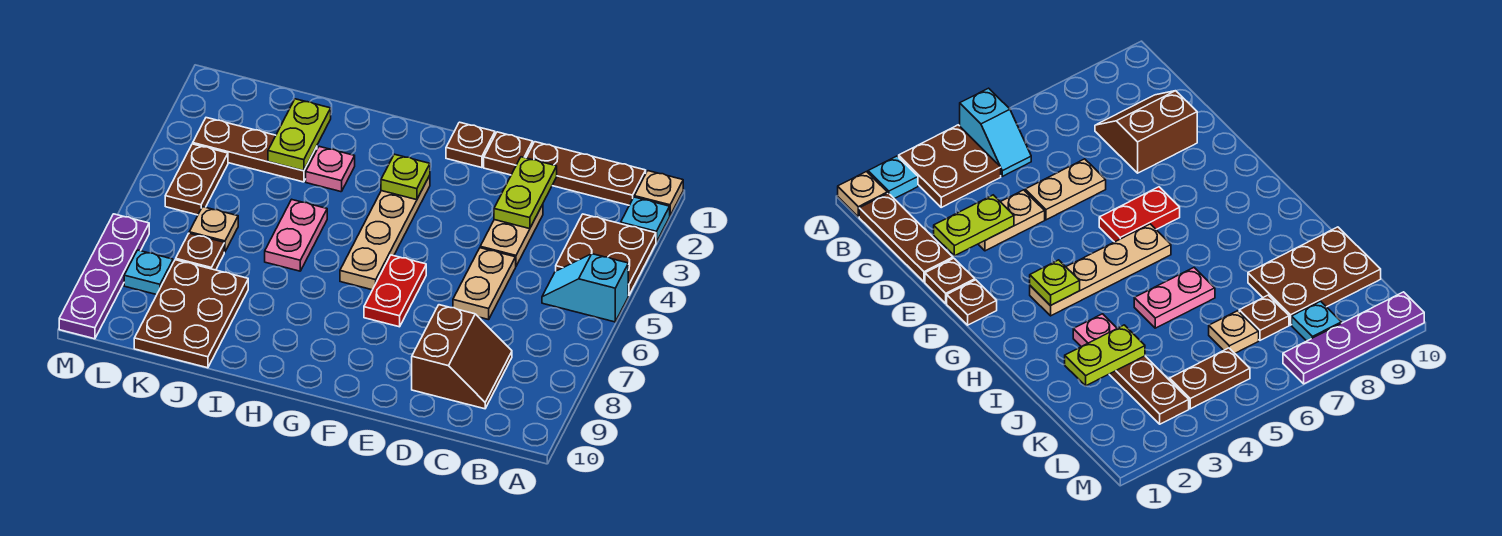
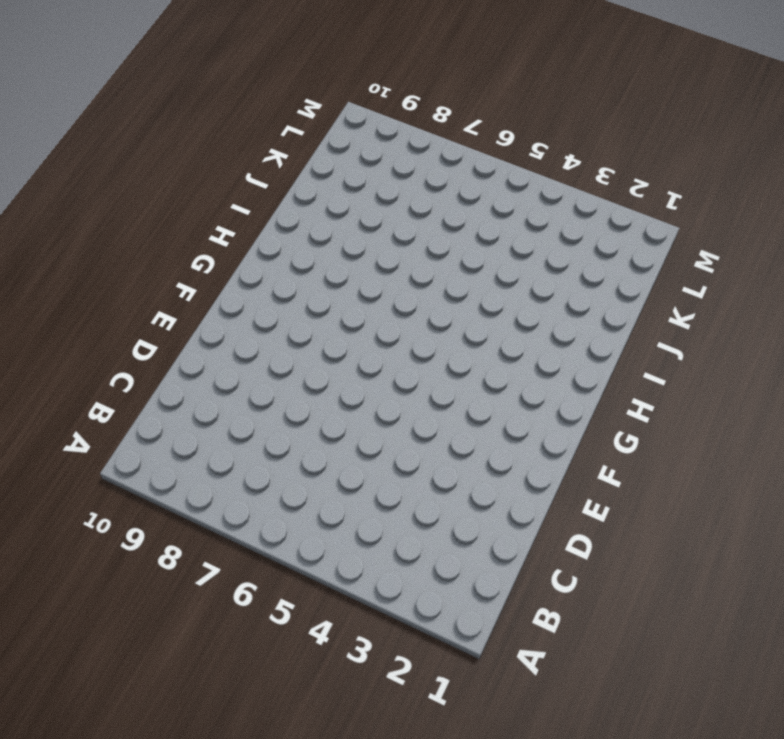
none -> tan plate A1 level 1
none -> cyan plate A2 level 1
none -> brown plate A3:B4 level 1

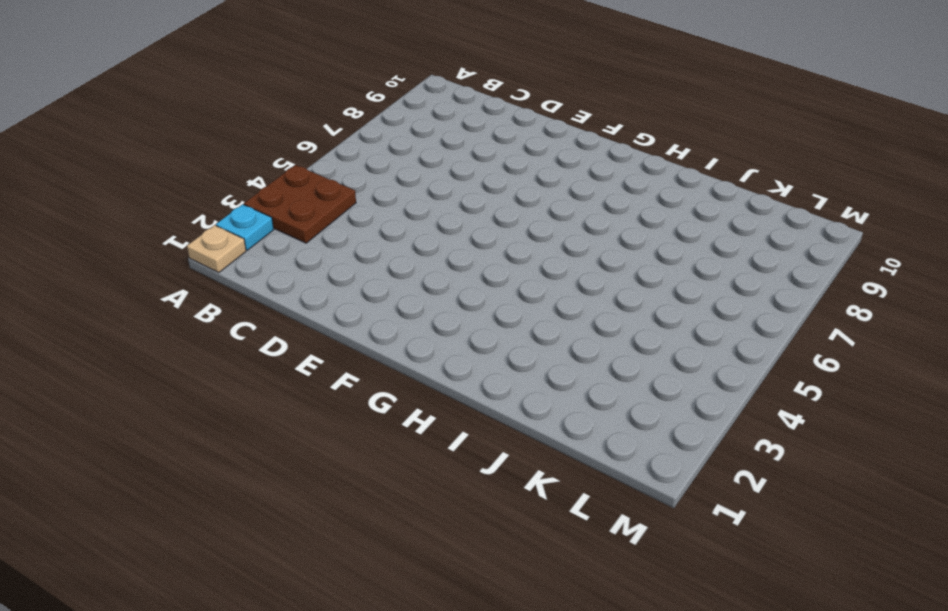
none -> cyan slope A5:B5 level 1 top A
none -> brown plate B1:D1 level 1
none -> brown slope C8:D9 level 1 top D

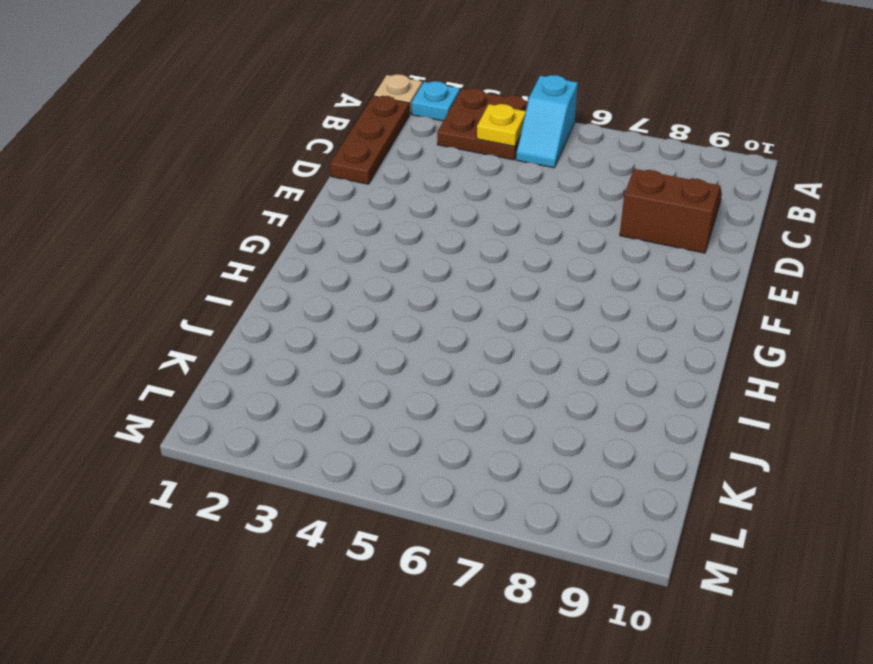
yellow plate B4 level 2 -> none
none -> tan plate D3:D4 level 1
none -> tan plate D5:D6 level 1
none -> brown plate E1 level 1

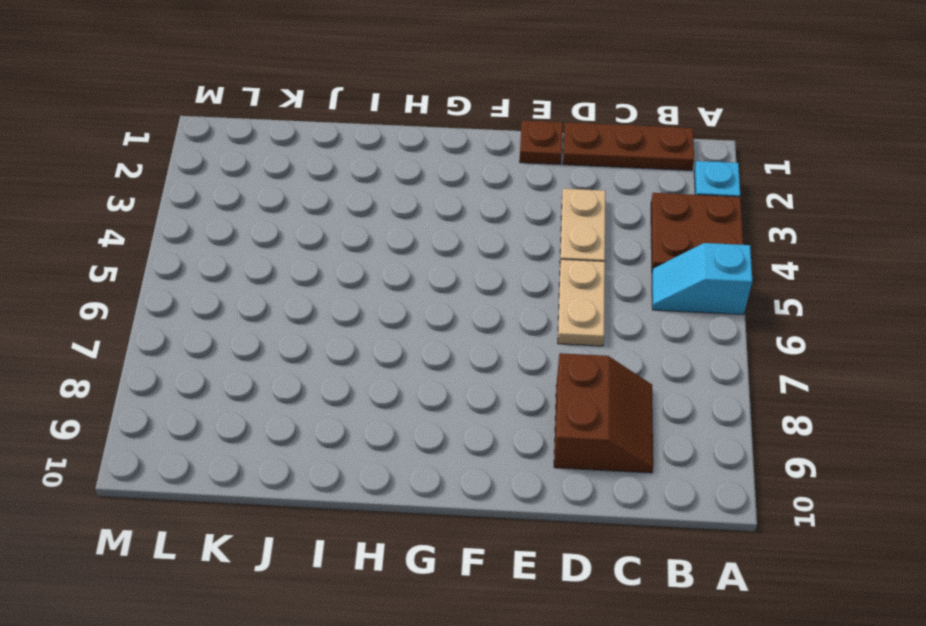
none -> tan plate A1 level 1
none -> brown plate F1 level 1
none -> red plate F6:F7 level 1

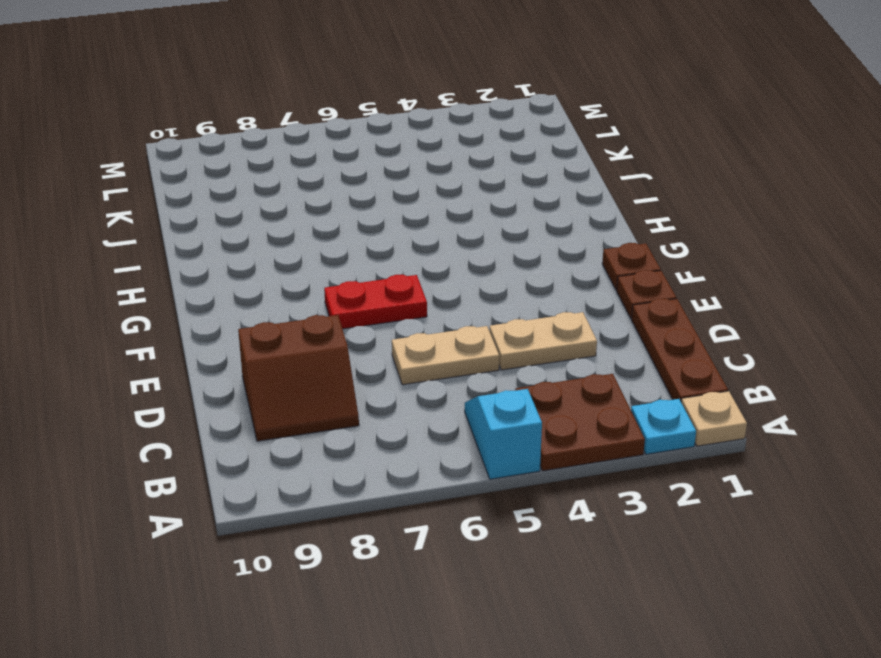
none -> tan plate G3:G6 level 1
none -> pink plate I3 level 1
none -> pink plate I5:I6 level 1

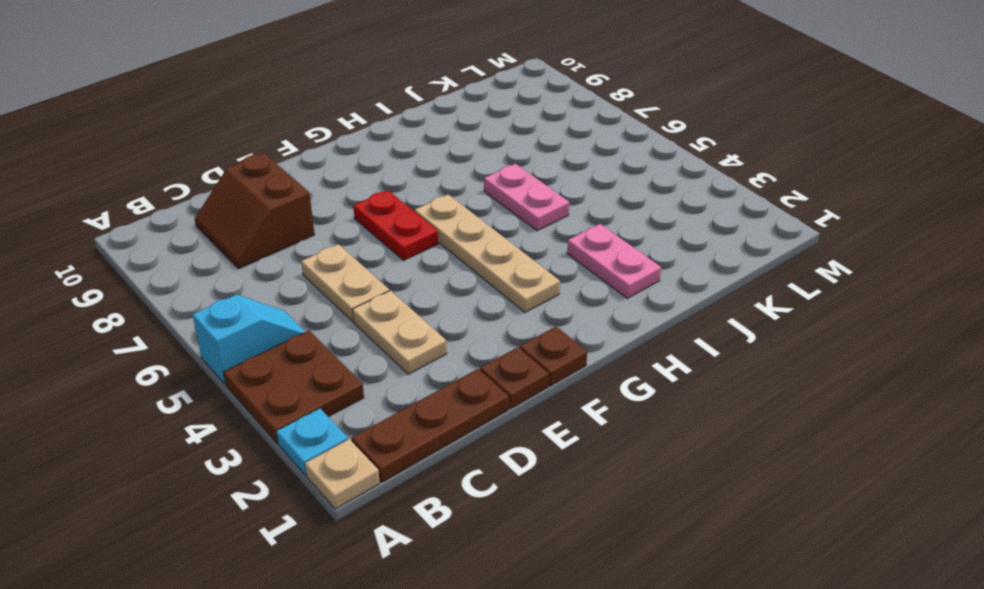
pink plate I2:I3 level 1 -> pink plate I3 level 1
none -> brown plate J3:L3 level 1
none -> brown plate J8:K10 level 1
none -> tan plate K6 level 1

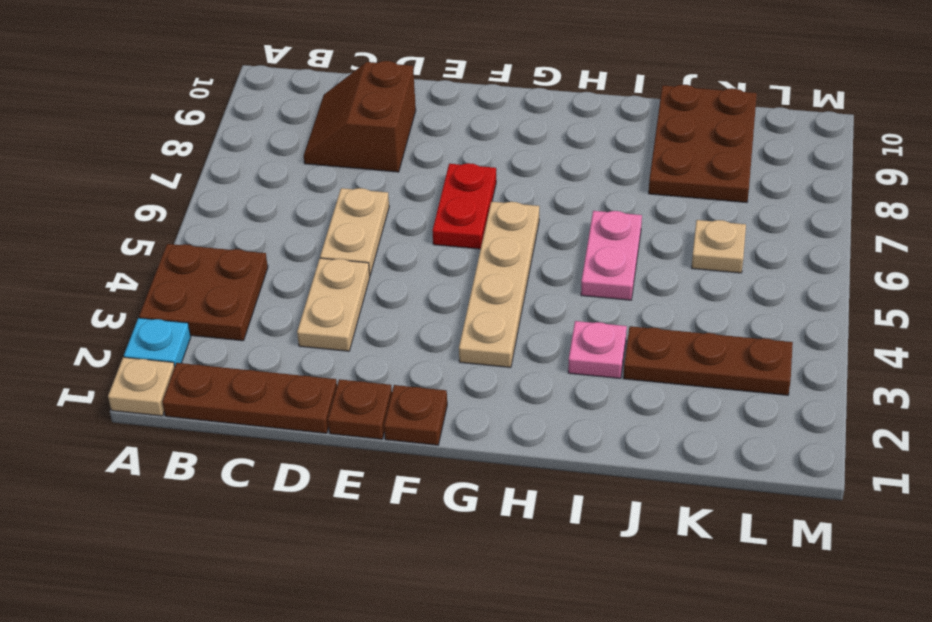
none -> cyan slope A5:B5 level 1 top A
none -> brown plate K7 level 1
none -> brown plate L4:L5 level 1

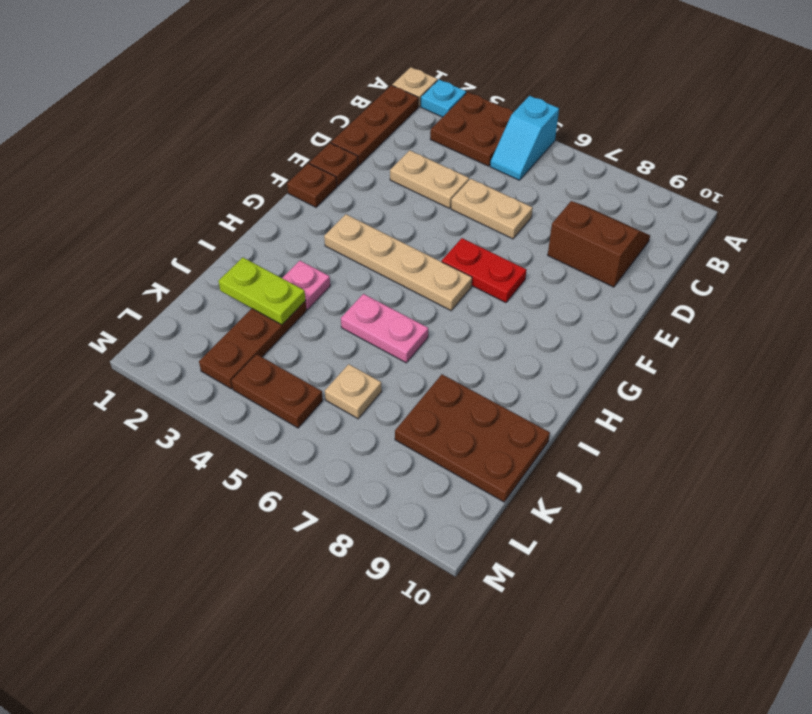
none -> brown plate K7 level 1
none -> cyan plate L8 level 1
none -> purple plate M7:M10 level 1

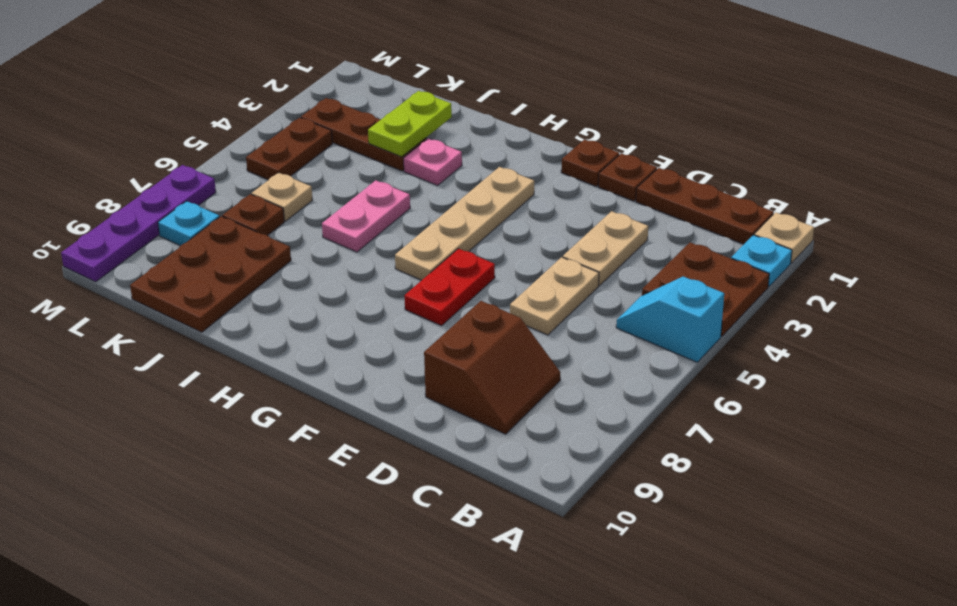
none -> lime plate D2:D3 level 2
none -> lime plate G3 level 2

